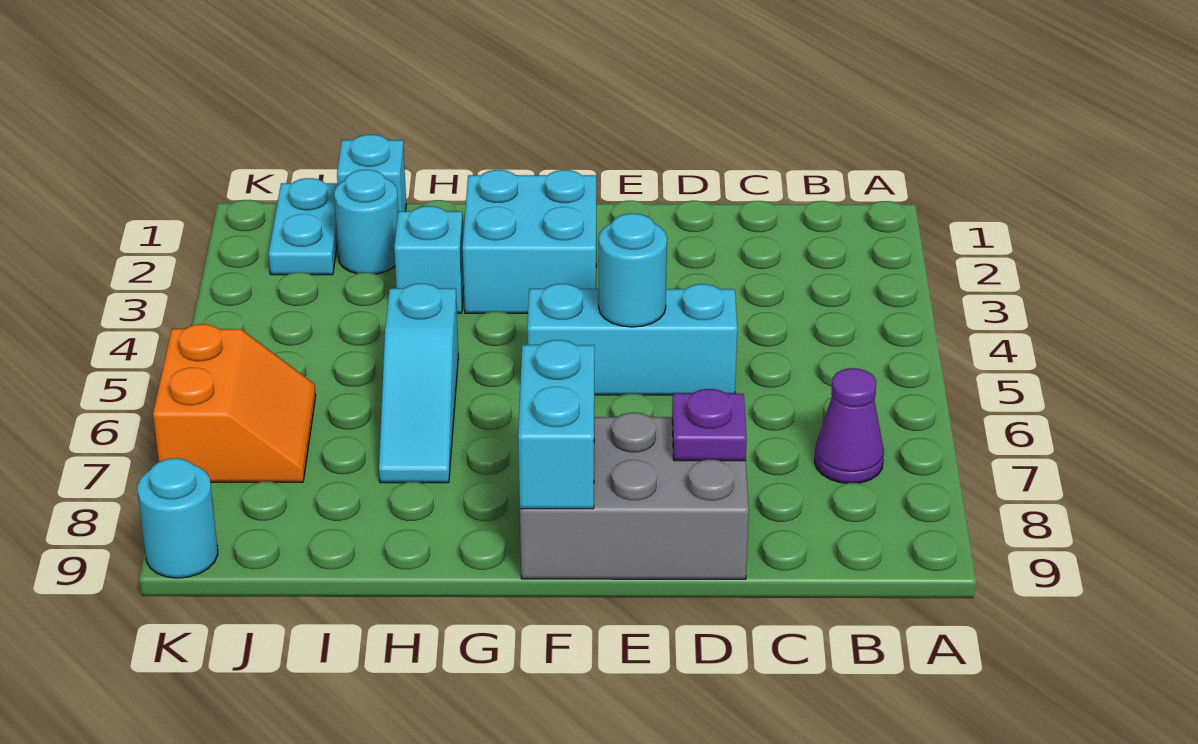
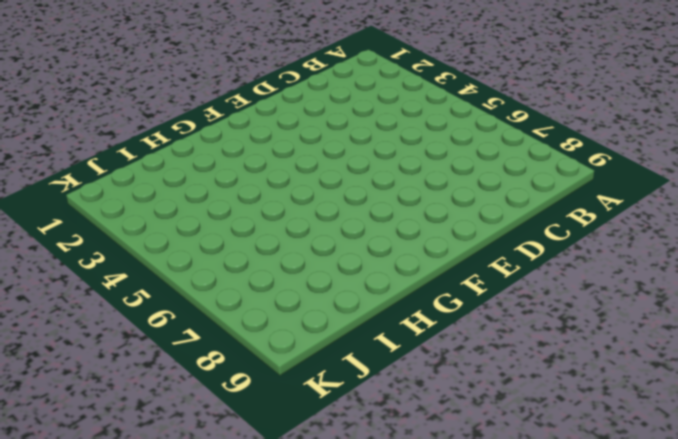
none -> purple cone B7 level 1
none -> cyan brick D5:F5 level 1
none -> grey brick D8:F9 level 1

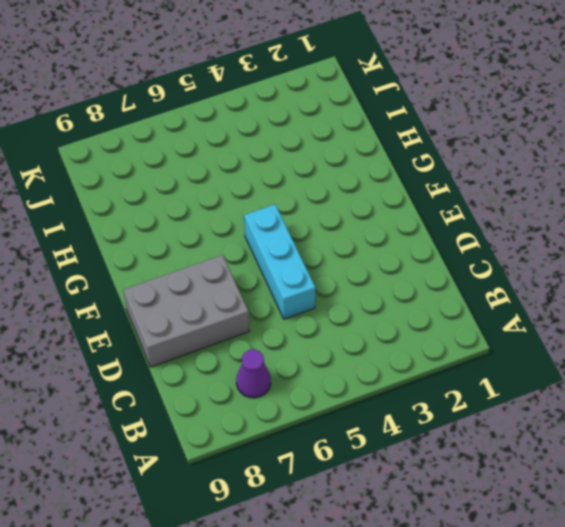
grey brick D7:E9 level 1 -> grey brick D8:F9 level 1
none -> cyan brick F2:G3 level 1
none -> cyan brick H3 level 1
none -> cyan slope H5:H7 level 1 top 5

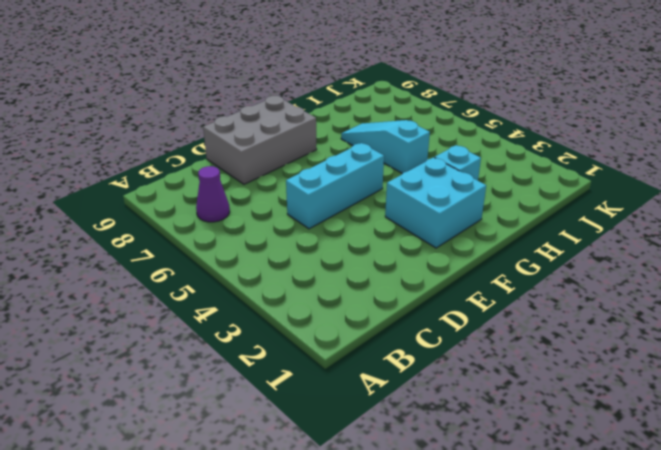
none -> cyan brick I1 level 1
none -> cyan round brick I2 level 1
none -> cyan plate J1:J2 level 1

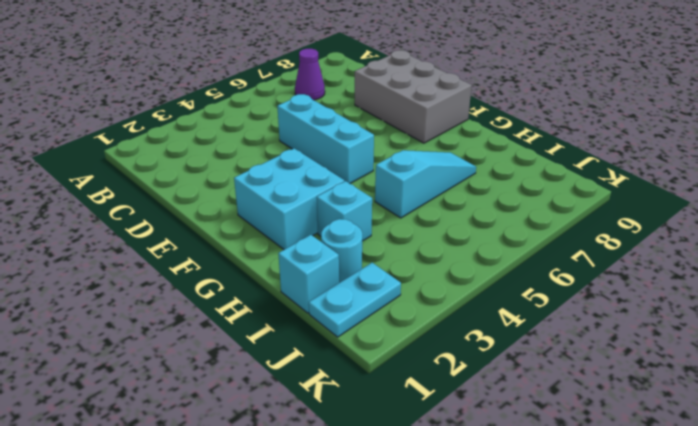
none -> orange slope J6:K7 level 1 top K
none -> cyan round brick K9 level 1
none -> purple plate D8 level 2

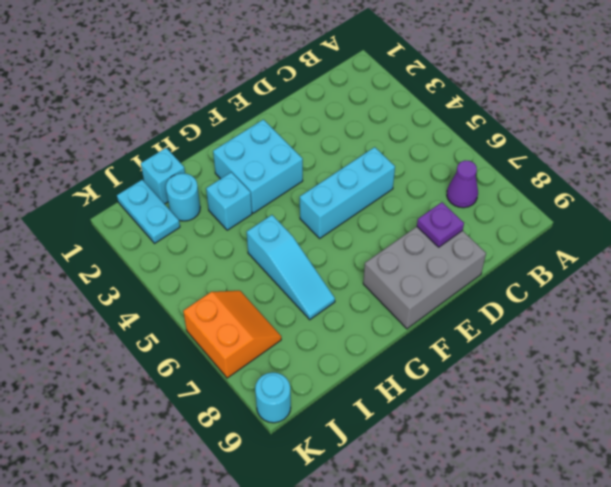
none -> cyan round brick E5 level 2
none -> cyan brick F8:F9 level 2

